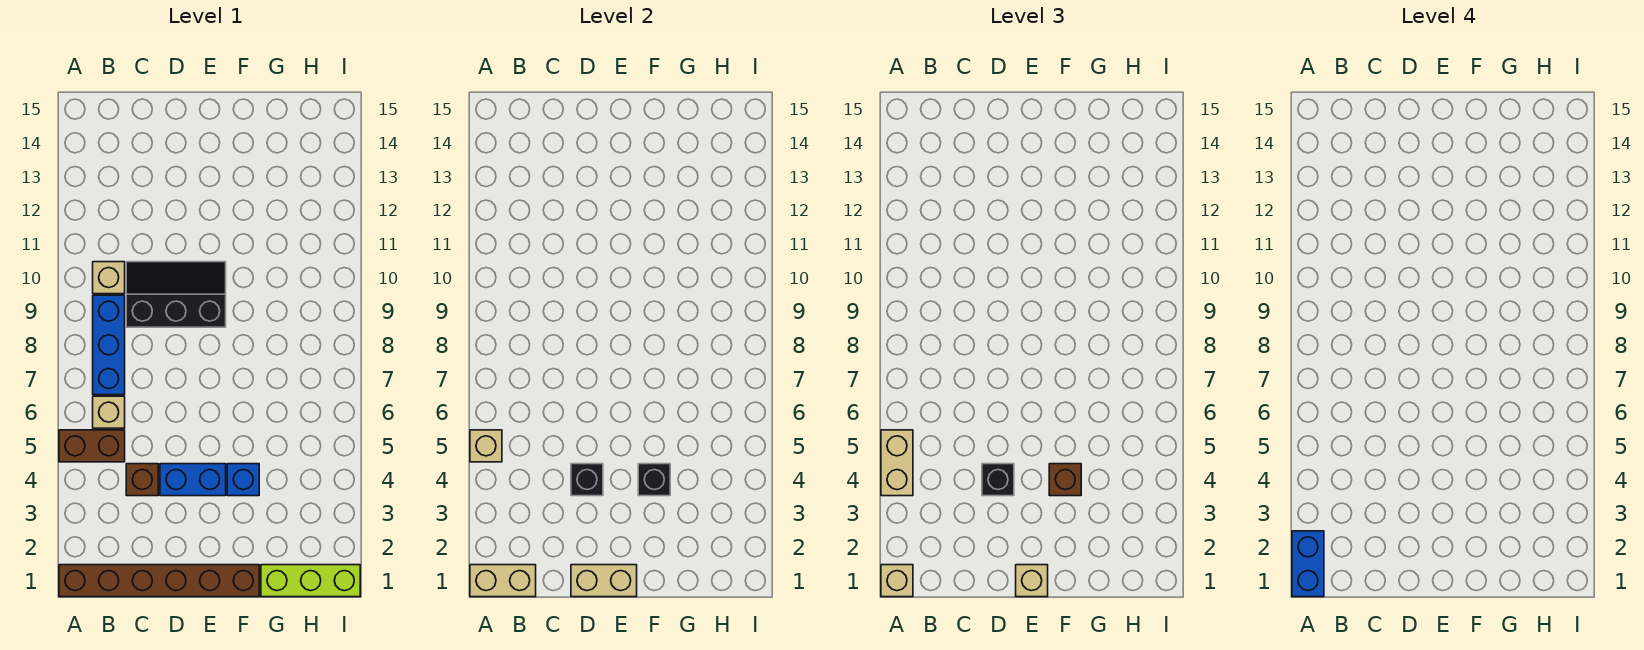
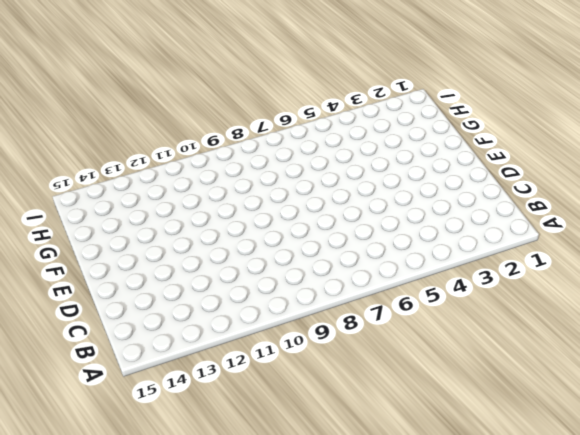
none -> brown brick A1:F1 level 1
none -> brown brick A5:B5 level 1
none -> tan brick B6 level 1

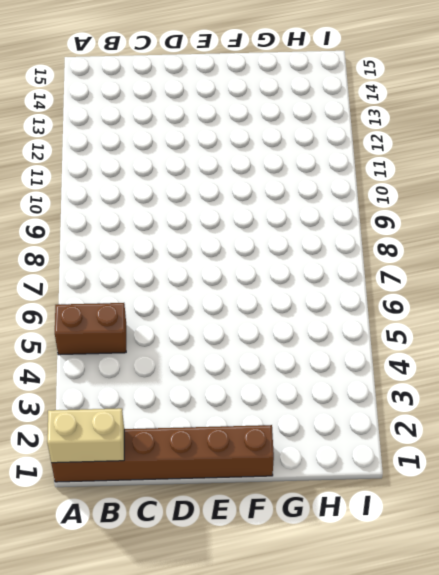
none -> tan brick B6 level 1
none -> blue brick B7:B9 level 1
none -> tan brick B10 level 1

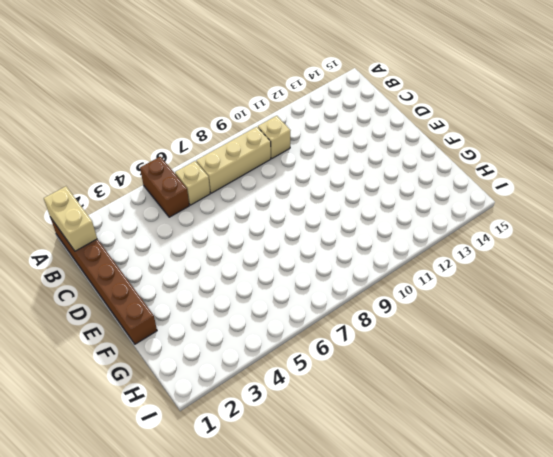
tan brick B7:B9 level 1 -> blue brick B7:B9 level 1
none -> brown brick C4 level 1
none -> black slope C9:E10 level 1 top 9
none -> blue brick D4:E4 level 1

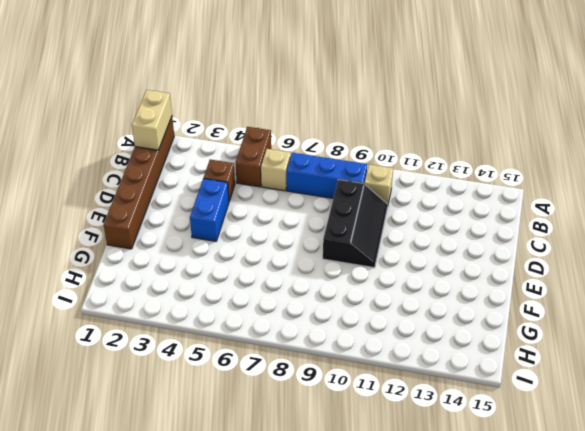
none -> blue brick F4 level 1
none -> lime brick G1:I1 level 1
none -> tan brick A5 level 2

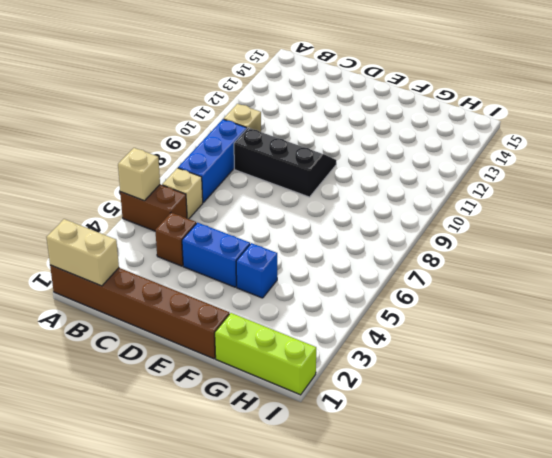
none -> tan brick D1:E1 level 2
none -> black brick D4 level 2
none -> black brick F4 level 2

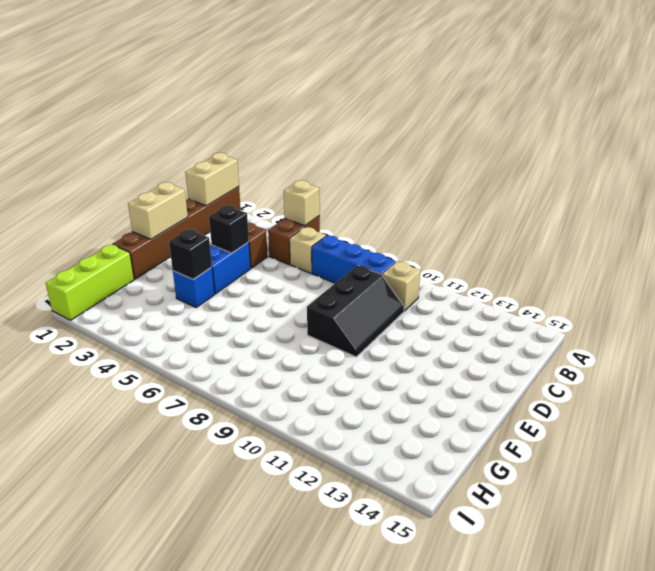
none -> tan brick A1 level 3
none -> tan brick A4:A5 level 3
none -> black brick D4 level 3

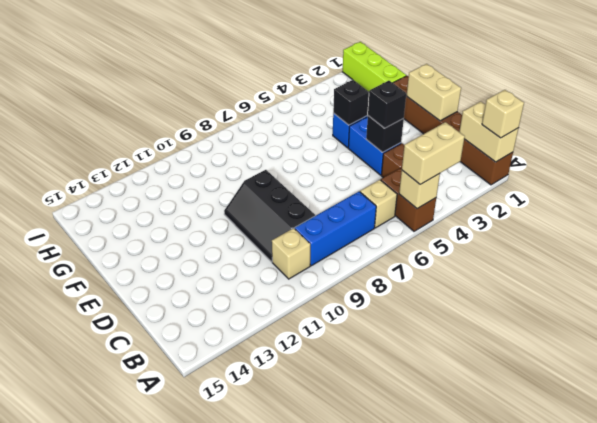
none -> tan brick E1 level 3
none -> brown brick F4 level 3
none -> blue brick A1:A2 level 4

